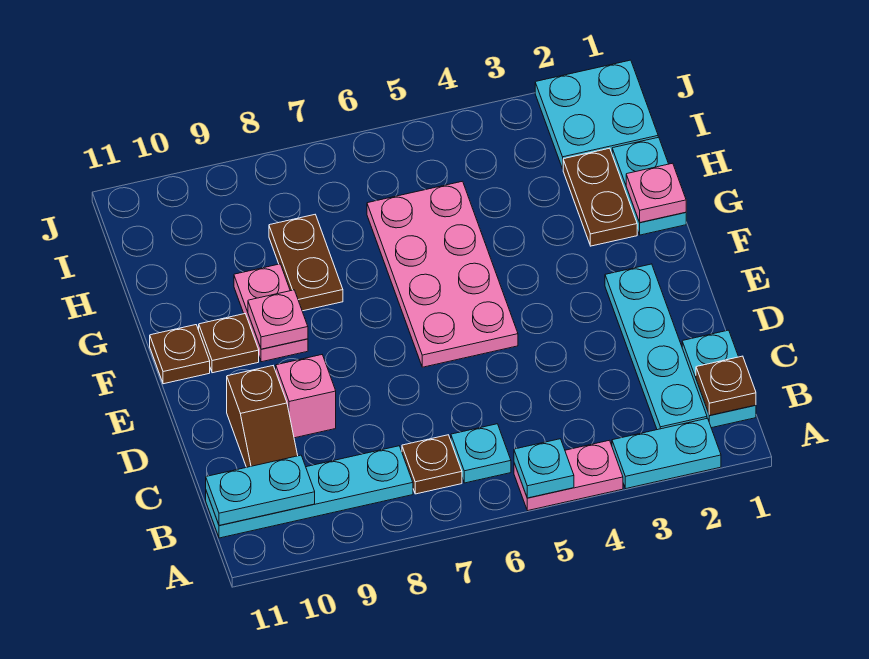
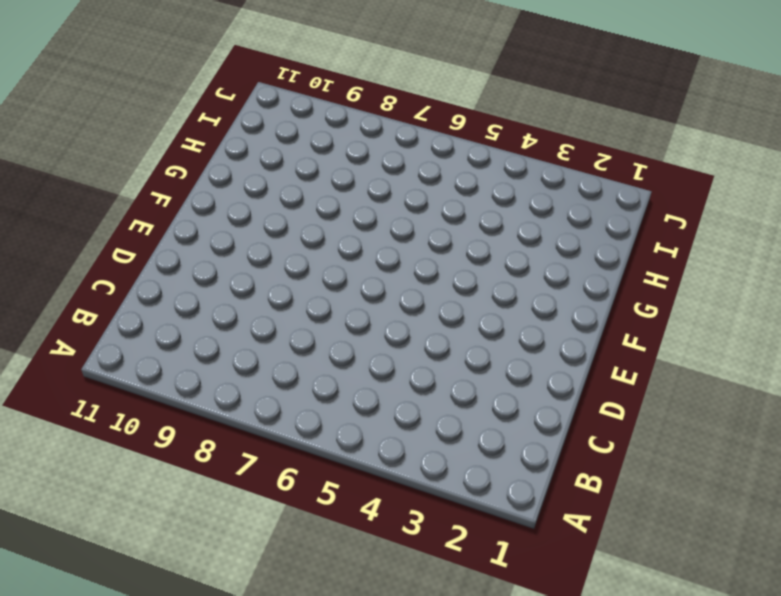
none -> cyan plate A2:A3 level 1
none -> pink plate A4:A5 level 1
none -> cyan plate B1:C1 level 1

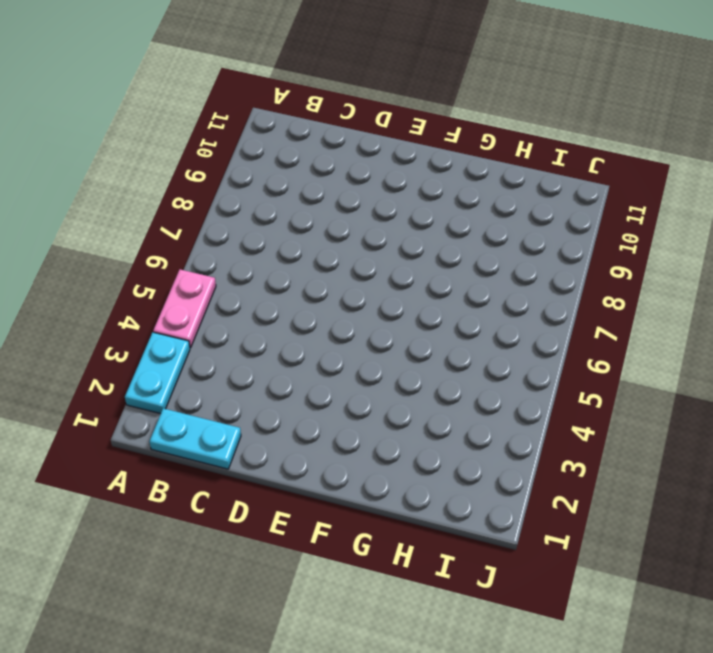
none -> cyan plate B2:E2 level 1
none -> cyan plate B6 level 1
none -> brown plate B7 level 1

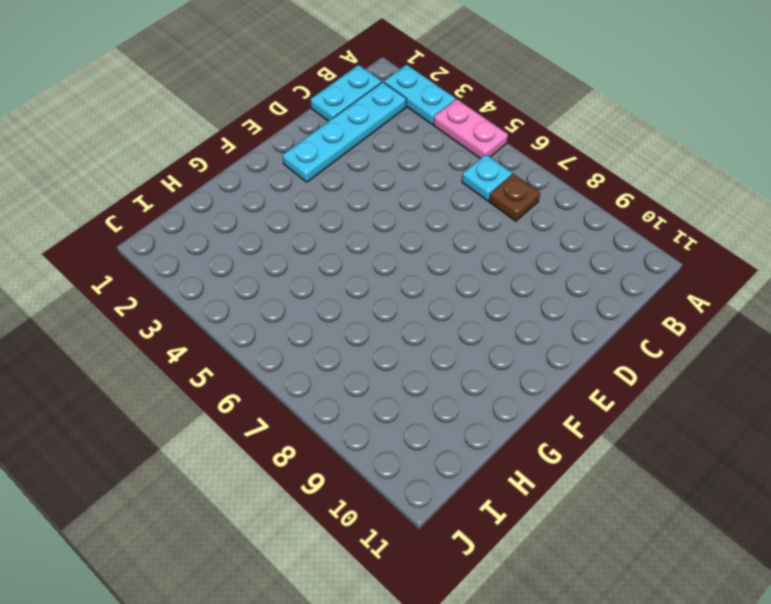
none -> cyan plate B8:B11 level 1
none -> brown slope C10:D10 level 1 top D
none -> pink brick D9 level 1

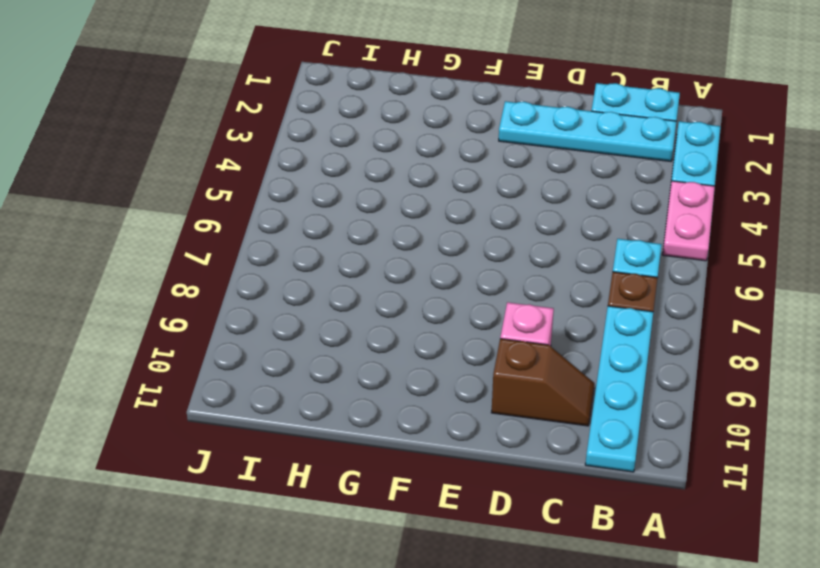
none -> pink plate E5:H6 level 1
none -> pink plate F9:G9 level 1
none -> brown plate F10 level 1

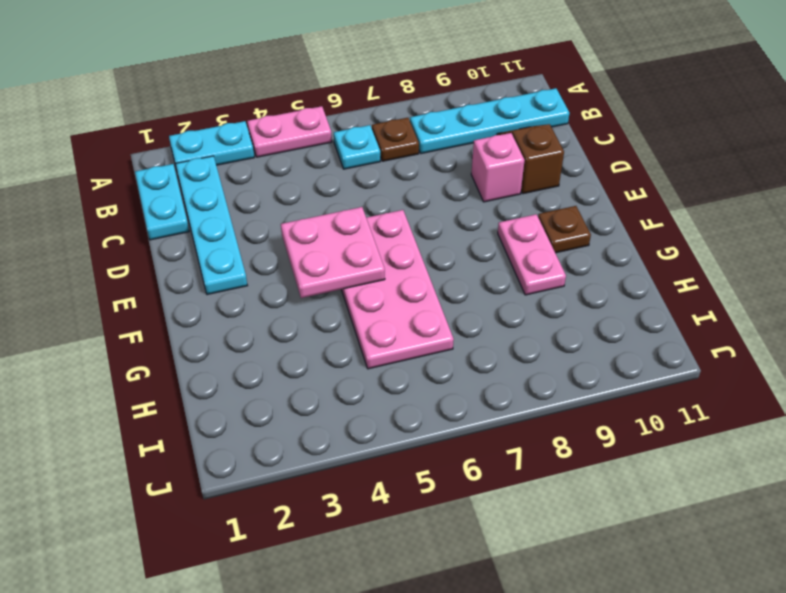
pink plate E4:F5 level 2 -> none
none -> brown plate F11 level 1
none -> cyan plate G1:H1 level 1
none -> brown plate G2:H2 level 1

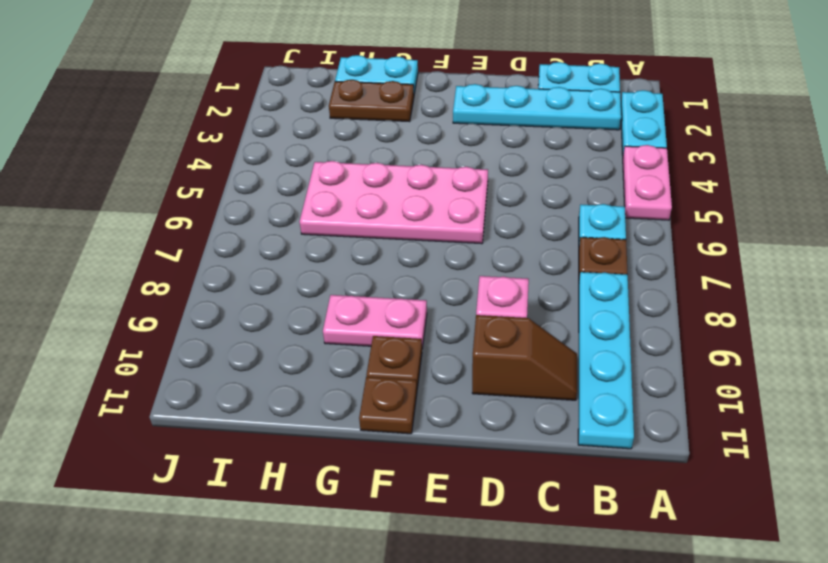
none -> brown plate G8:H8 level 1
none -> cyan plate I1:J2 level 1
none -> cyan plate A5 level 2

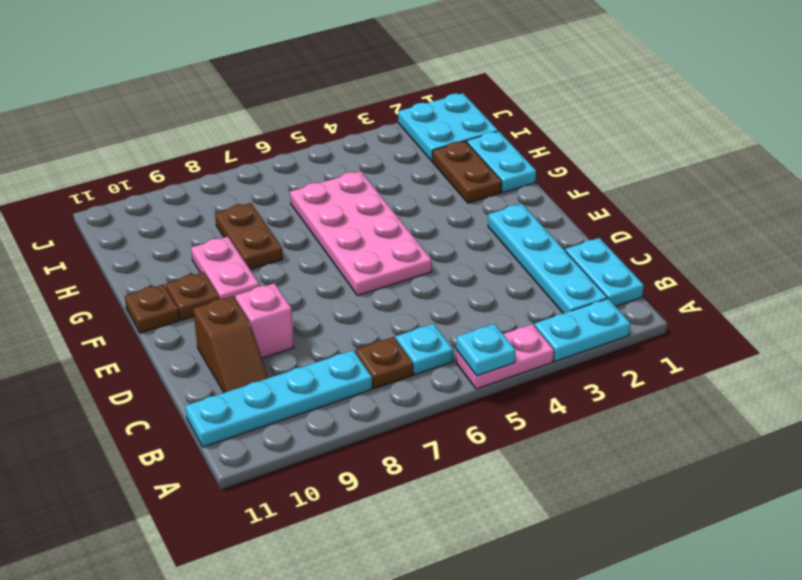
none -> brown plate B1 level 2
none -> cyan plate B10:B11 level 2
none -> pink plate F9 level 2

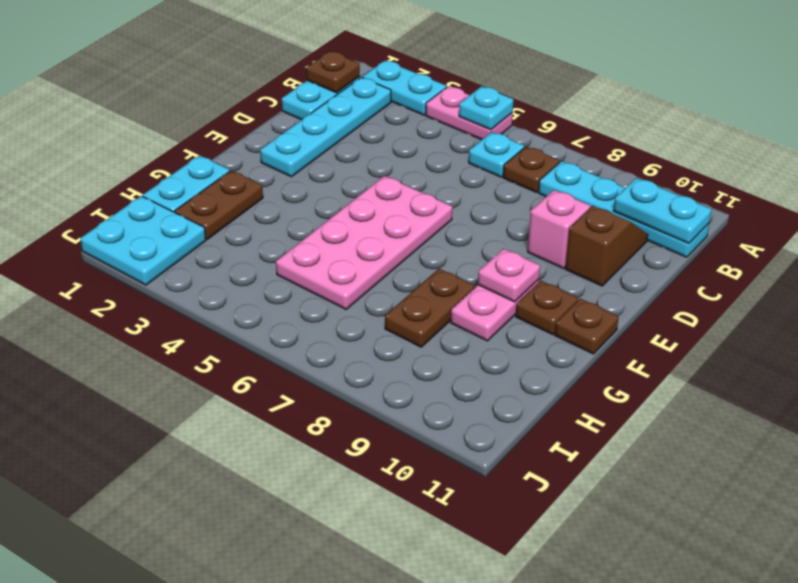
none -> pink plate G1 level 2

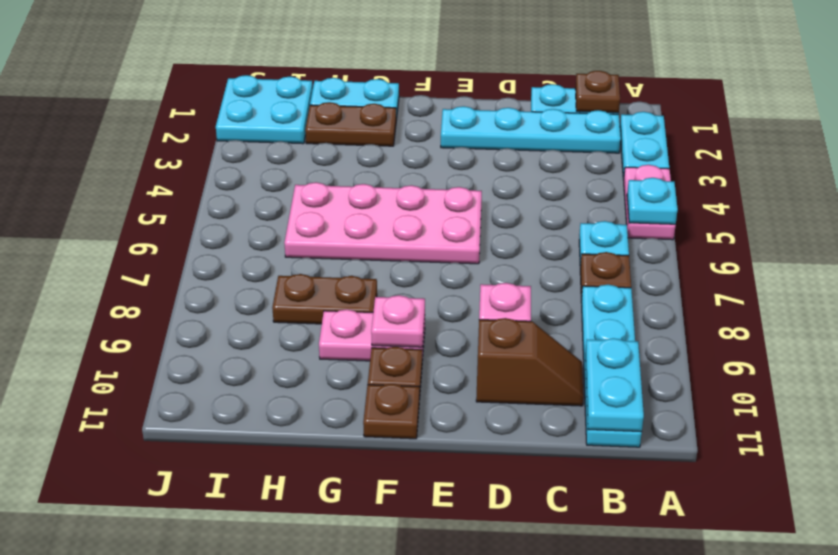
none -> pink plate G1 level 2

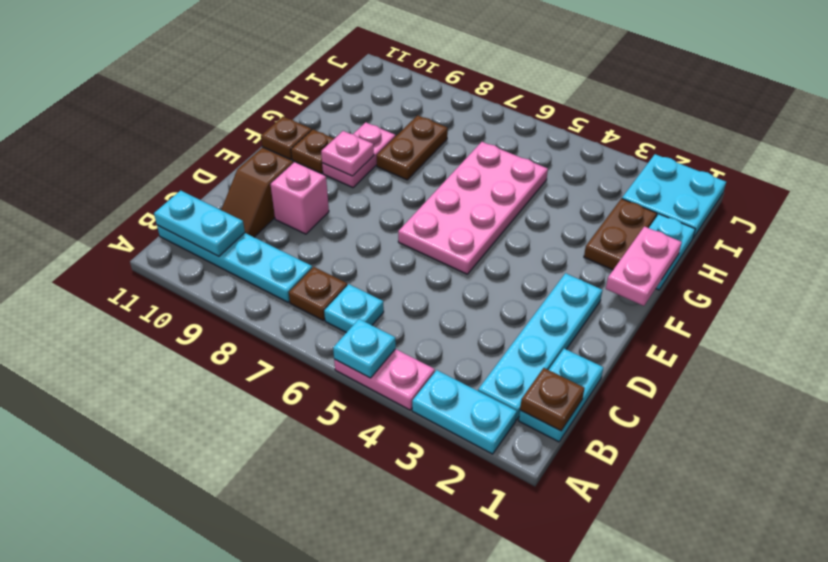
pink plate F1:G1 level 2 -> pink plate G1 level 2

